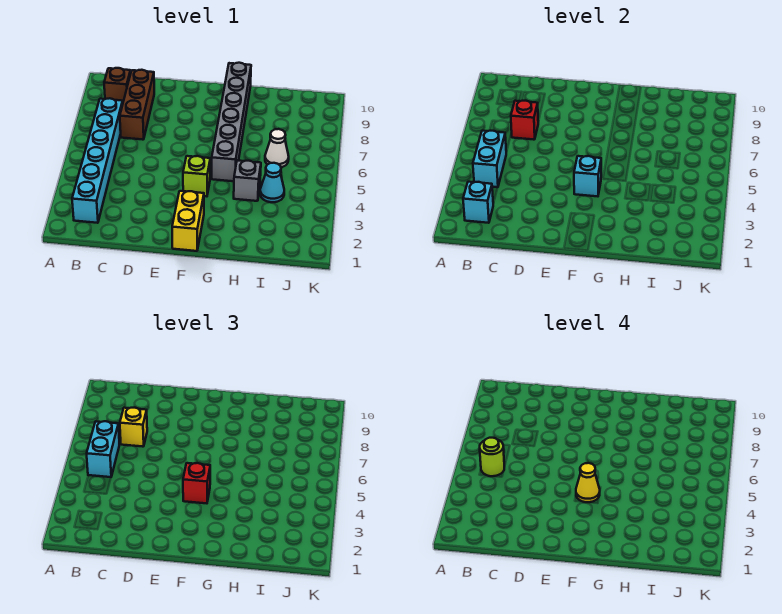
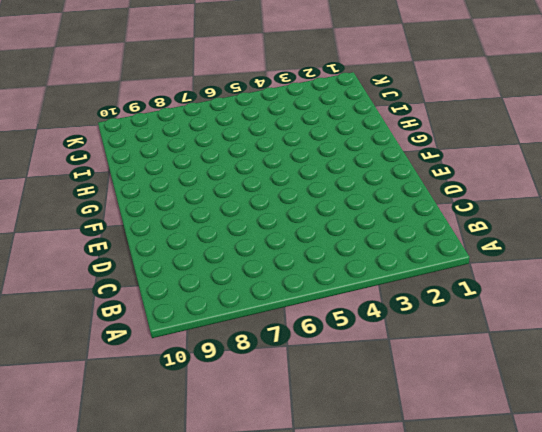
none -> cyan brick B2:B7 level 1
none -> brown brick B9 level 1
none -> brown brick C7:C9 level 1

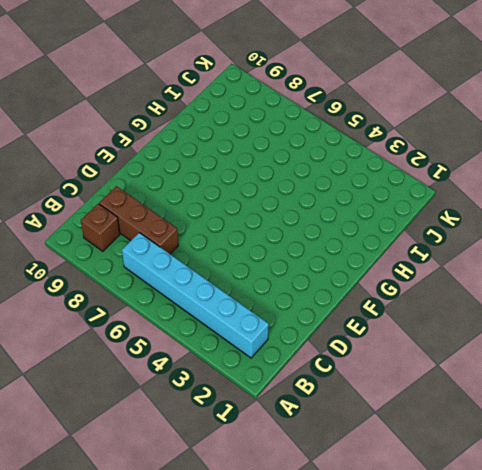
none -> yellow brick F1:F2 level 1
none -> lime brick F4 level 1
none -> grey brick G5:G10 level 1

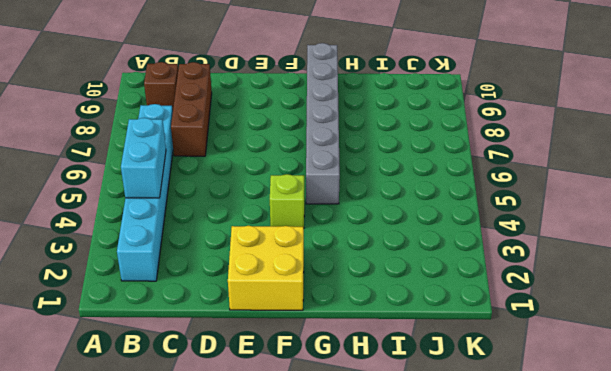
yellow brick E1:F2 level 1 -> yellow brick F1:F2 level 1
none -> grey brick H4 level 1
none -> cyan cone I4 level 1
none -> white cone I6 level 1

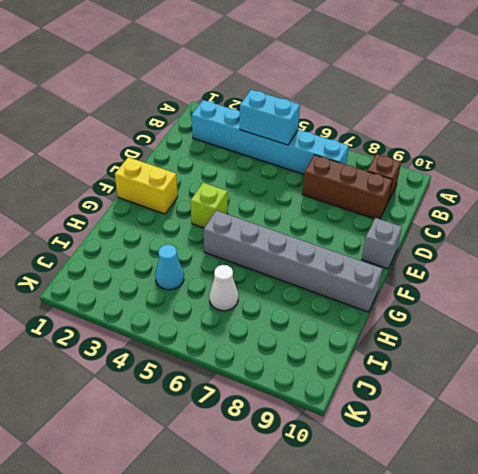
grey brick E10 level 1 -> grey brick H4 level 1
none -> cyan brick B2 level 2
none -> red brick C7 level 2
none -> cyan brick F4 level 2

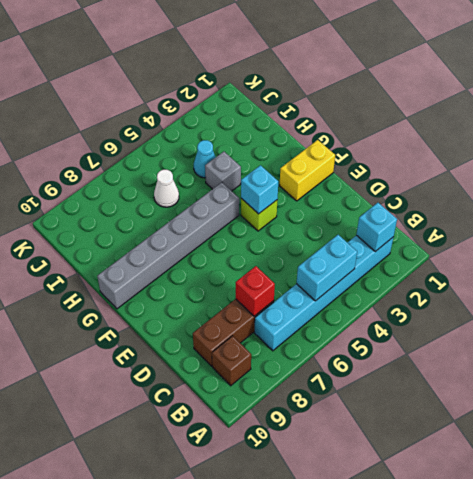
none -> cyan brick B5:B6 level 3
none -> yellow brick C7 level 3
none -> red brick F4 level 3

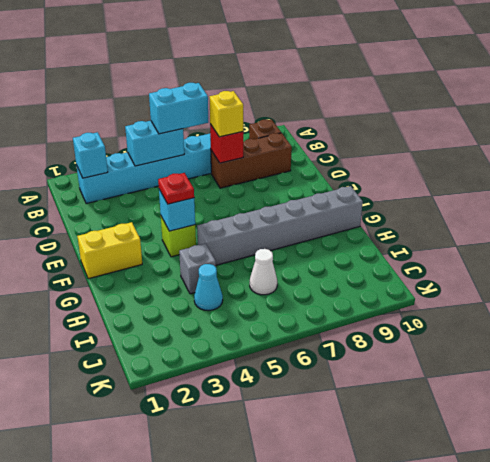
red plate F4 level 3 -> red brick F4 level 3
none -> lime round brick B5 level 4
none -> yellow cone F4 level 4

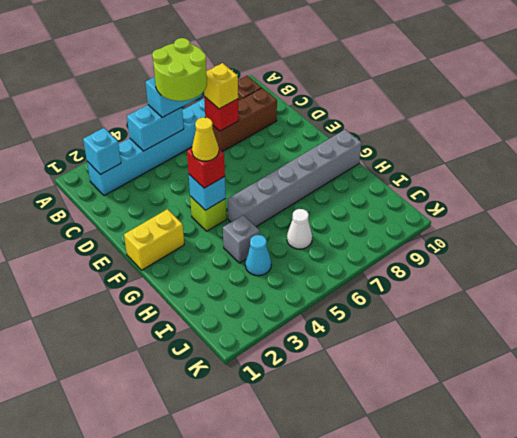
lime round brick B5:C6 level 4 -> lime round brick B5 level 4

